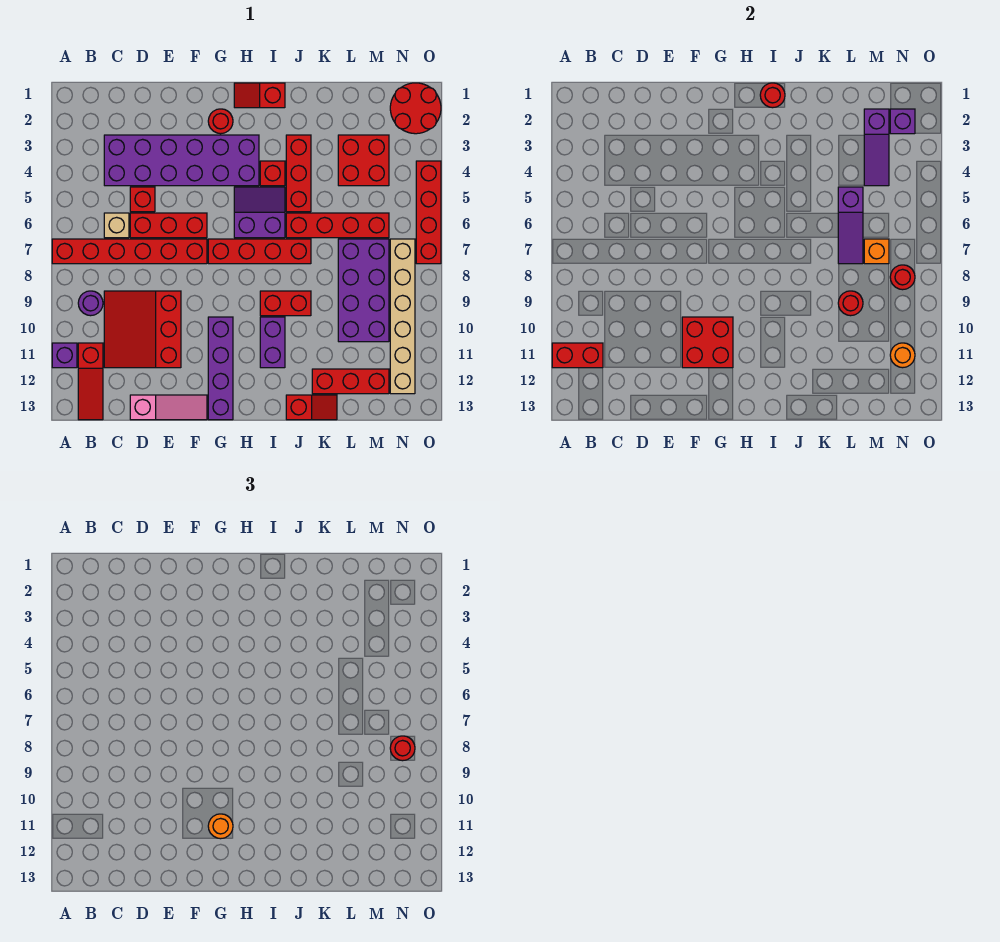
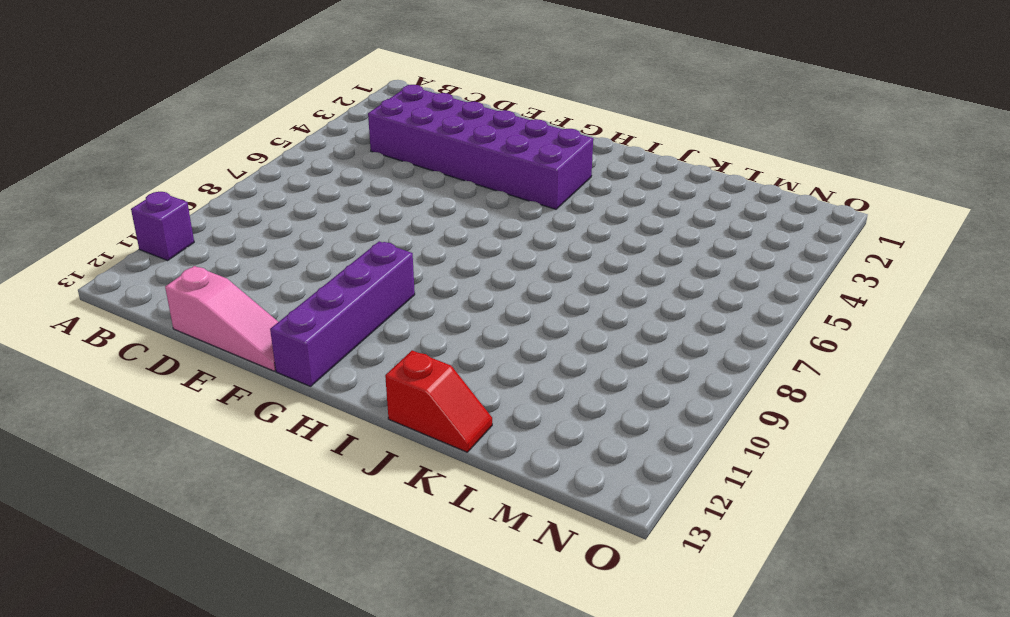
none -> red brick A7:F7 level 1
none -> purple round brick B9 level 1
none -> red slope B11:B13 level 1 top 11
none -> tan brick C6 level 1

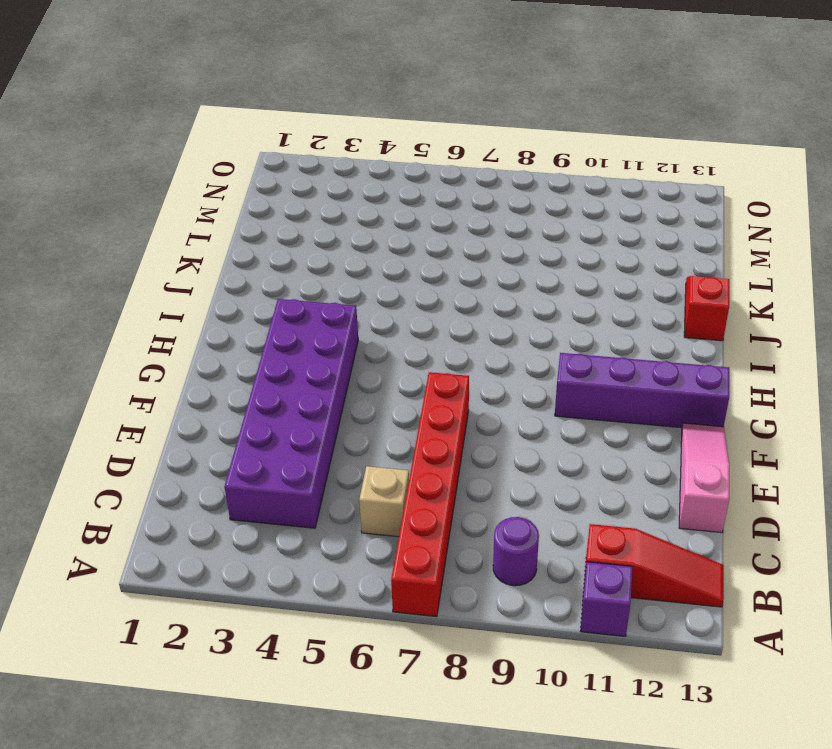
none -> red slope C9:E11 level 1 top E
none -> red brick D5 level 1
none -> red brick D6:F6 level 1
none -> red round brick G2 level 1

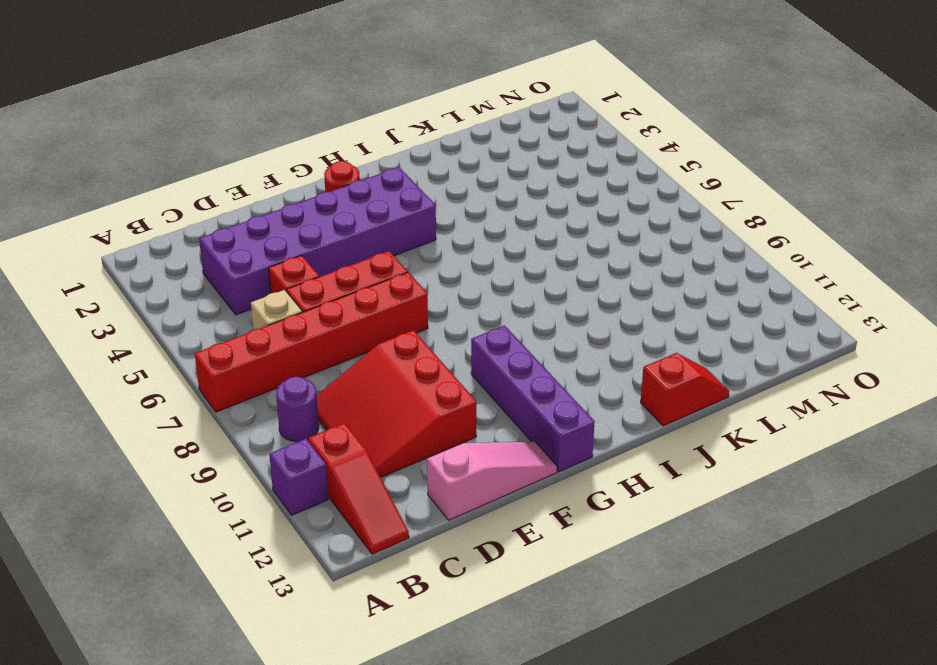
none -> red brick G7:J7 level 1
none -> red slope H1:I1 level 1 top I
none -> purple slope H5:I6 level 1 top 6
none -> red brick I4 level 1

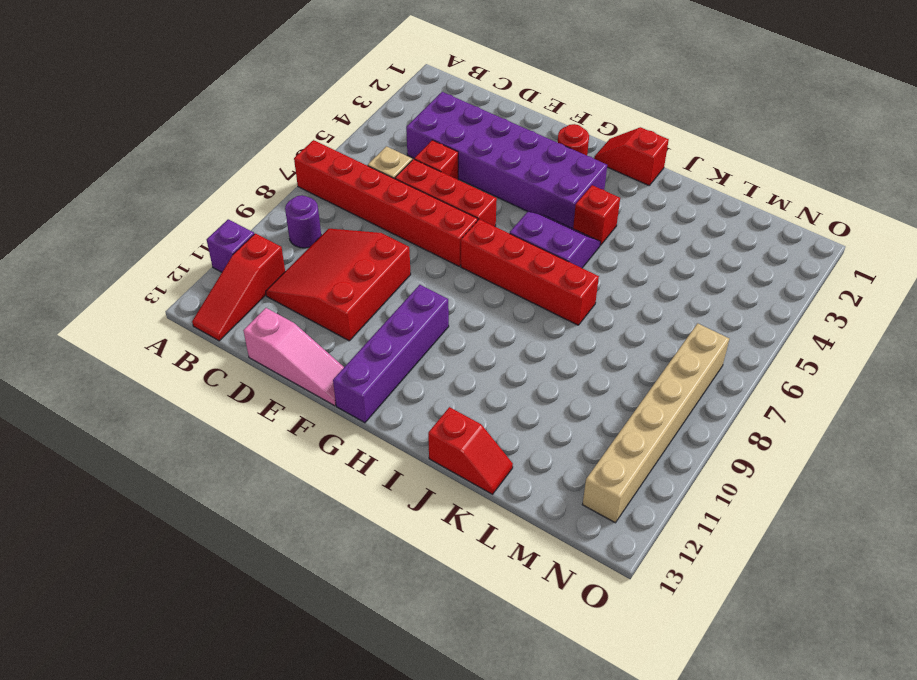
none -> red brick I9:J9 level 1
none -> purple brick I10:I11 level 1
none -> red brick J3:J5 level 1
none -> red brick J6:M6 level 1

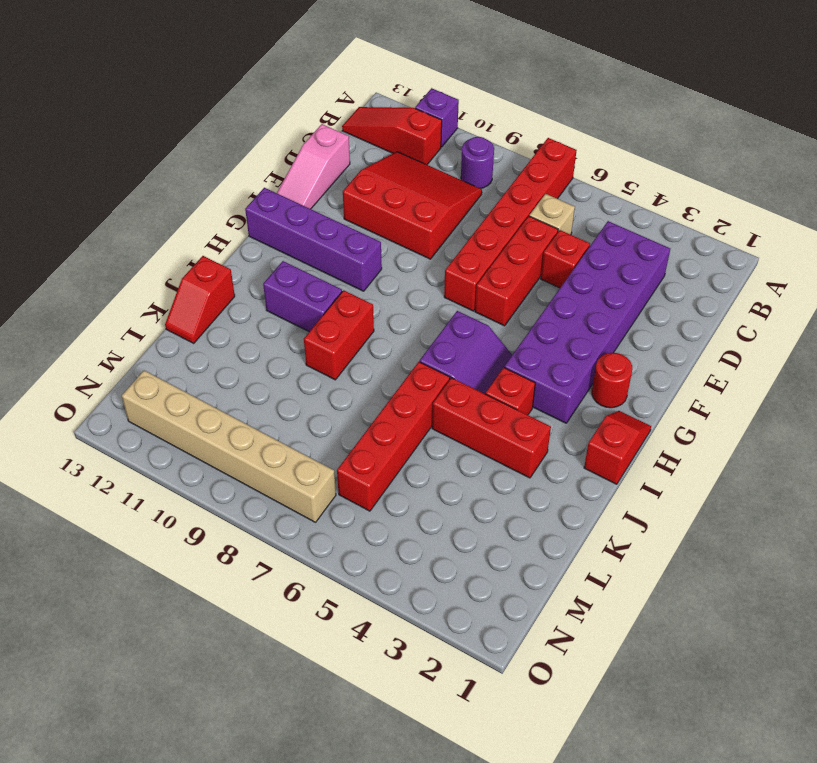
none -> red brick G7:J7 level 1
none -> red brick K12:M12 level 1
none -> red brick L3:M4 level 1
none -> purple brick L7:M10 level 1

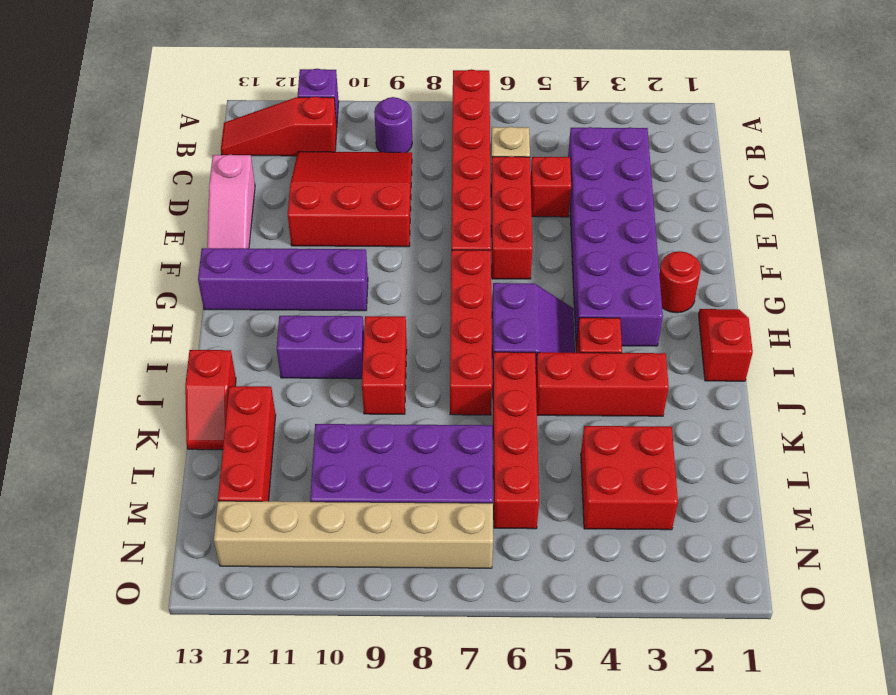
none -> red round brick N1:O2 level 1
none -> red brick O4:O7 level 1
none -> red brick A11:B11 level 2
none -> red brick F10:G11 level 2

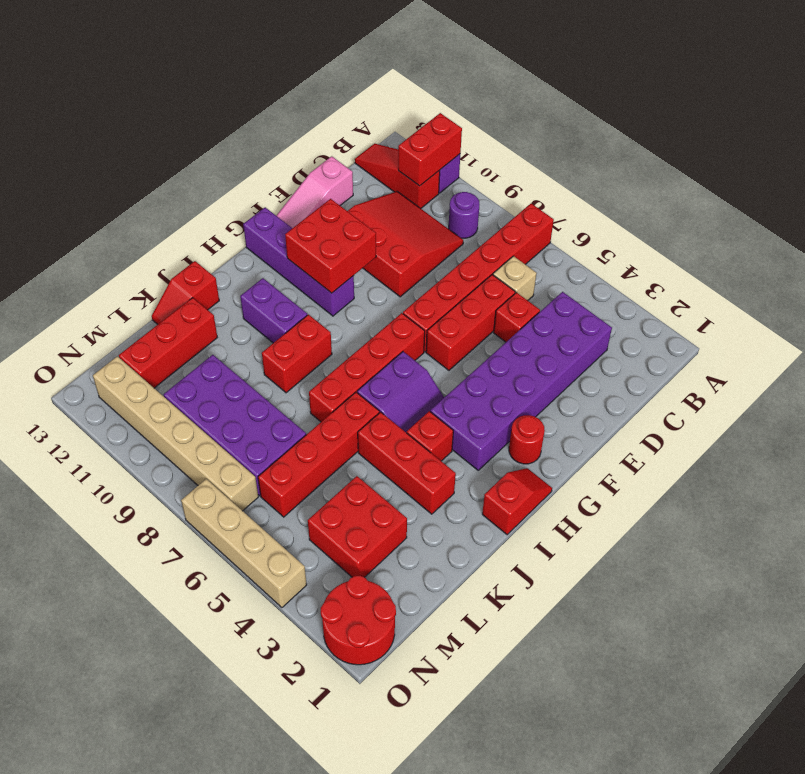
tan brick O4:O7 level 1 -> red brick O4:O7 level 1
none -> red round brick I1 level 2
none -> purple slope L5:L7 level 2 top 5
none -> red round brick L9 level 2
none -> purple slope M2:M4 level 2 top 2

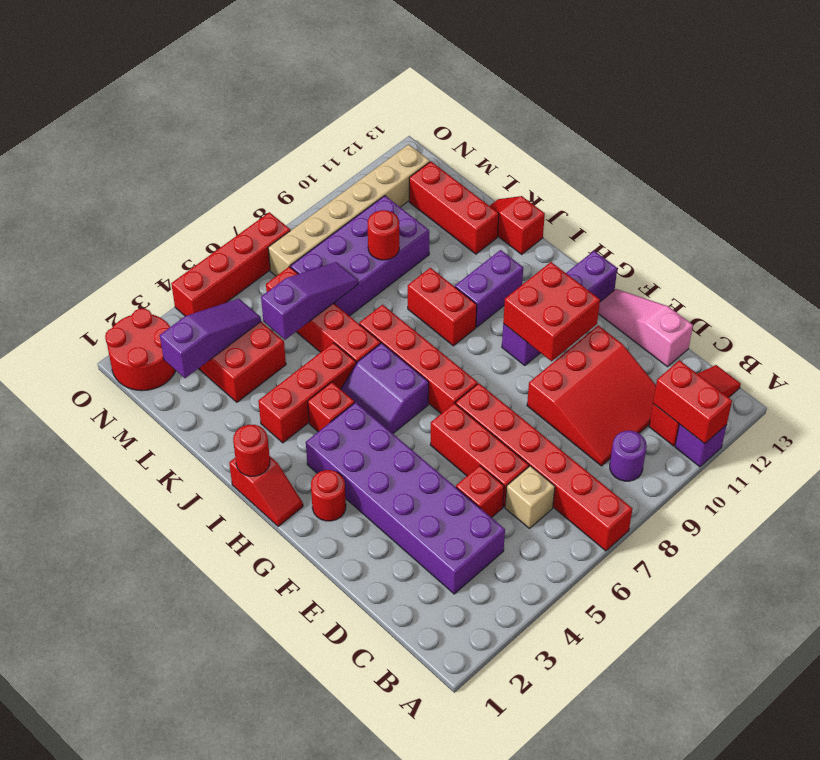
none -> orange brick M7 level 2
none -> purple brick N2 level 2
none -> red round brick N8 level 2
none -> orange round brick N11 level 2

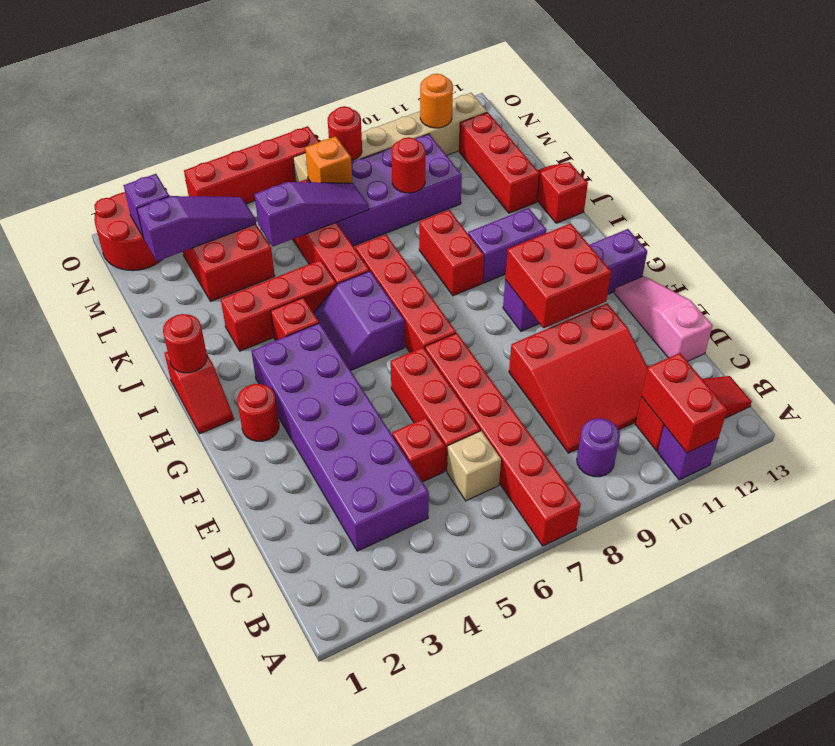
none -> orange round brick G11 level 3
none -> red round brick N8 level 3

